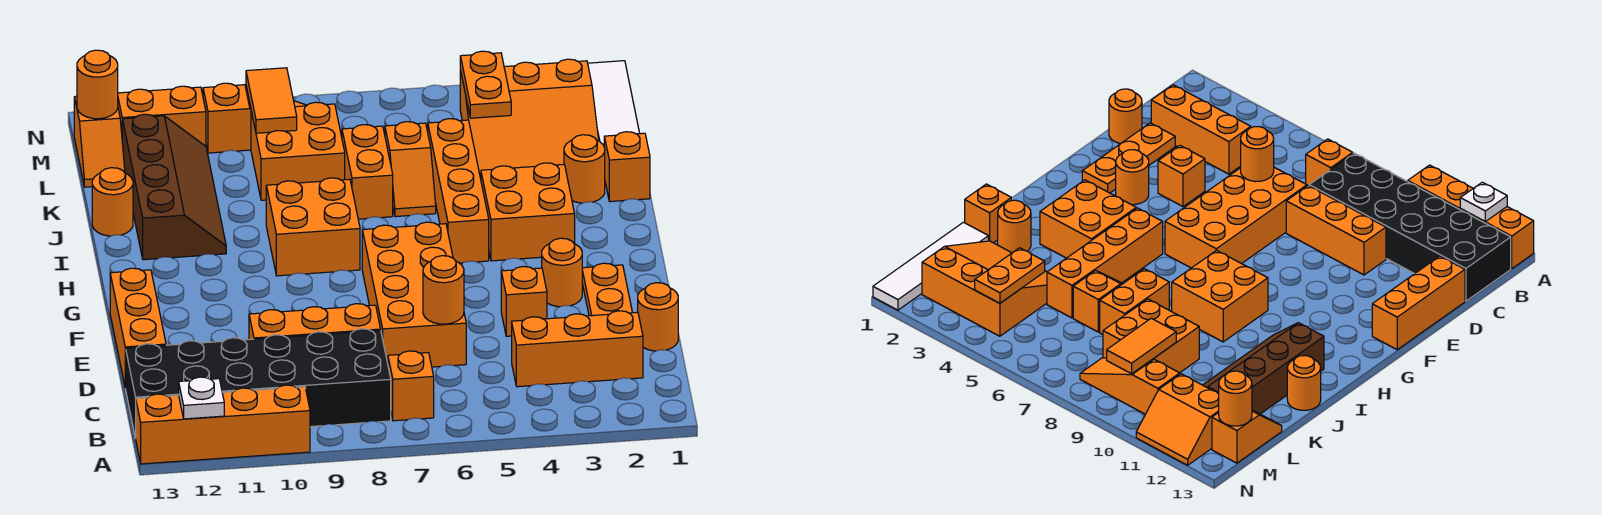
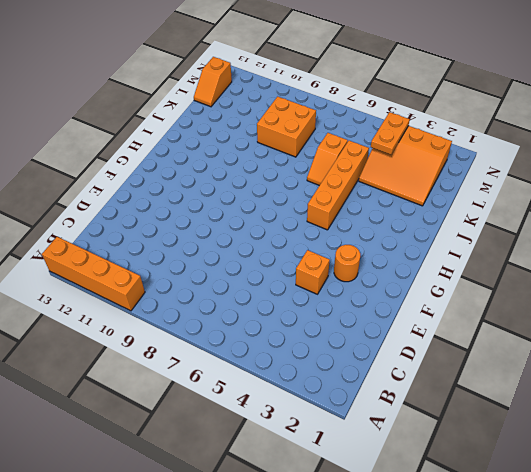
none -> orange brick B7 level 1
none -> black brick B8:C13 level 1
none -> orange brick C2:C4 level 1
none -> orange round brick D1 level 1

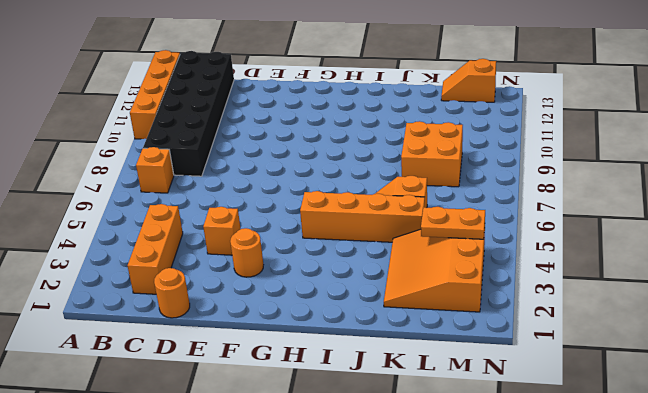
none -> orange plate D2:F2 level 1
none -> orange brick D6:G7 level 1
none -> orange brick D8:D10 level 1
none -> orange brick D13:F13 level 1

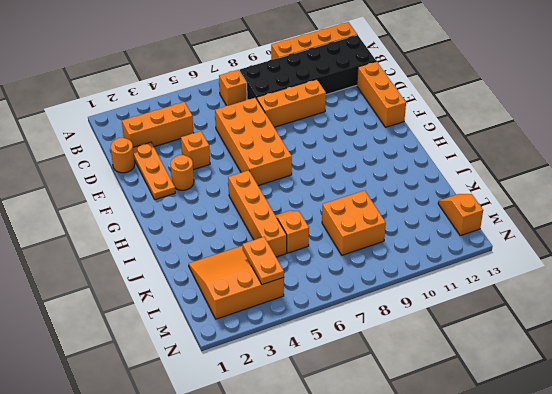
none -> orange brick H3:I4 level 1
none -> orange brick H8:I9 level 1
none -> brown slope I11:L12 level 1 top 12
none -> orange brick J1 level 1

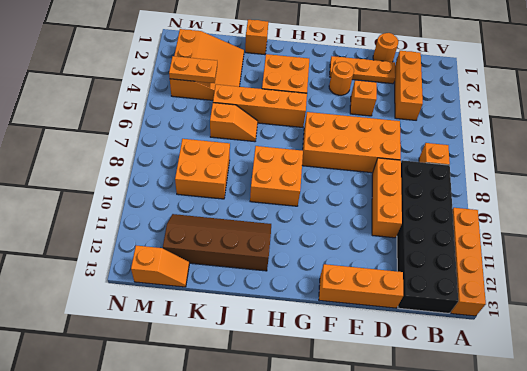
none -> orange round brick J2 level 1
none -> orange brick J7:K7 level 1
none -> orange round brick J13 level 1
none -> white tile K1:N1 level 1

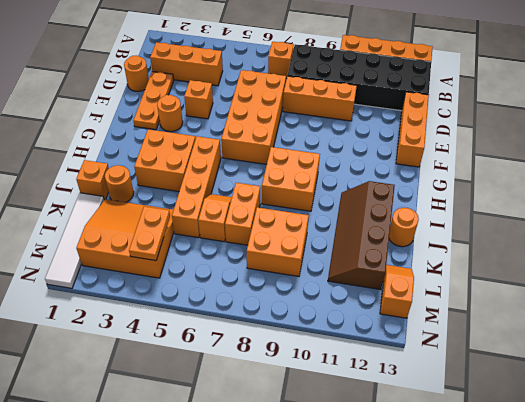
none -> orange slope M8:M10 level 1 top 10
none -> orange slope M11:N12 level 1 top M
none -> white plate A12 level 2
none -> orange round brick D6 level 2

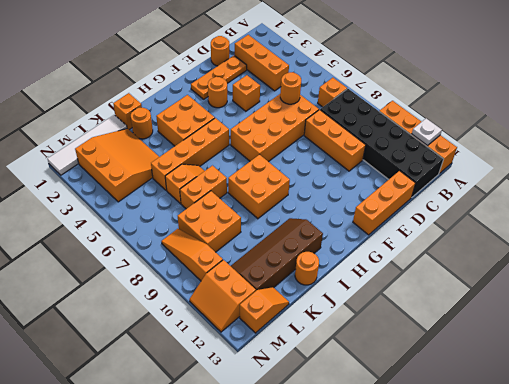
none -> orange plate L4:M4 level 2
none -> orange tile L9:M9 level 2
none -> orange round brick M13 level 2

